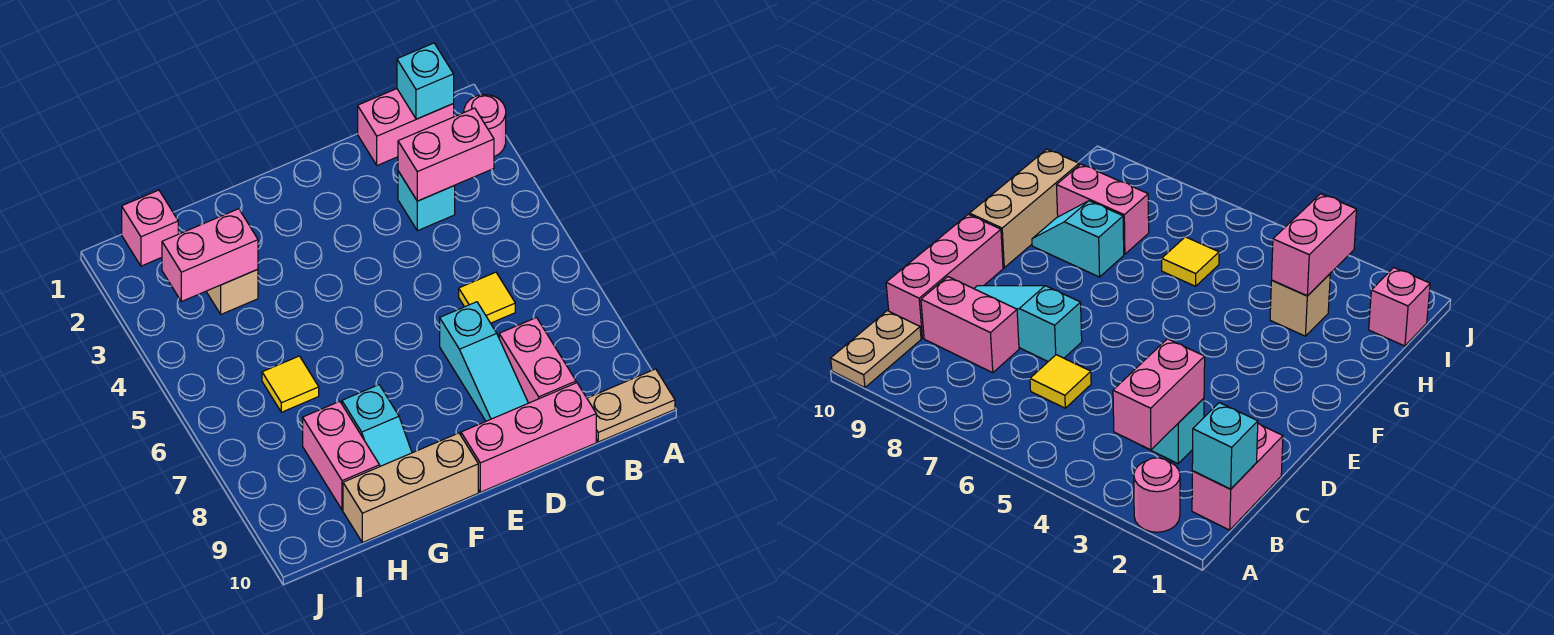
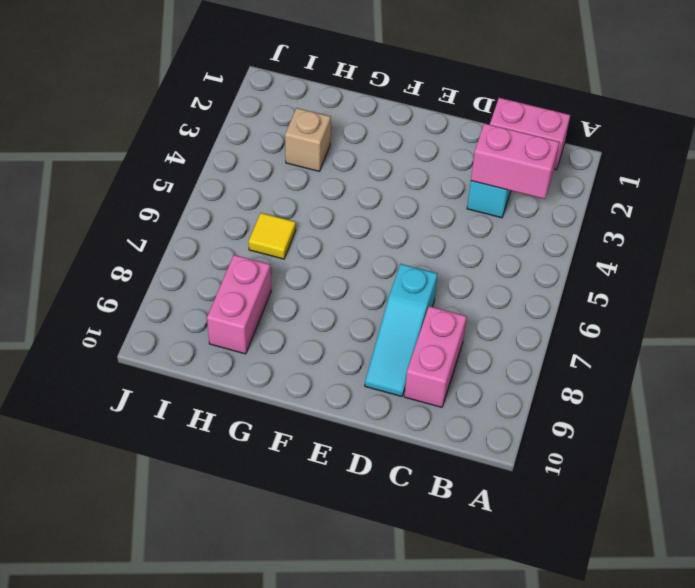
none -> pink round brick A2 level 1
none -> tan plate A10:B10 level 1
none -> yellow tile C6 level 1

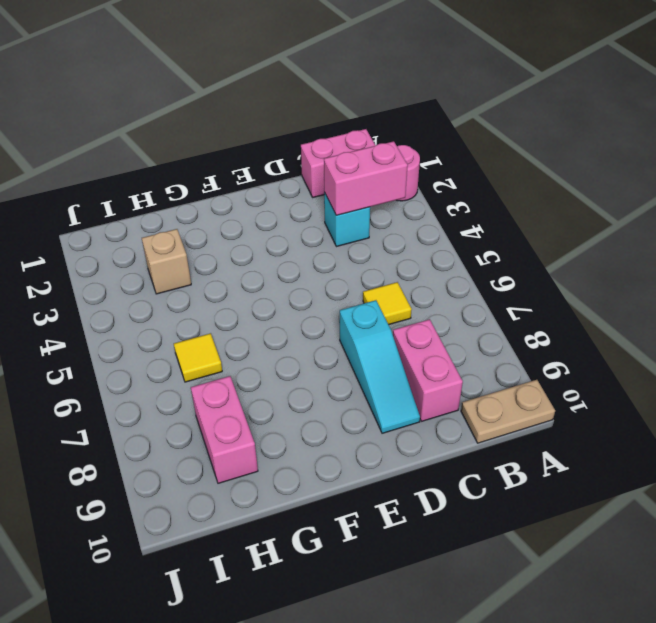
none -> pink brick C10:E10 level 1
none -> tan brick F10:H10 level 1
none -> cyan slope G8:G9 level 1 top 8

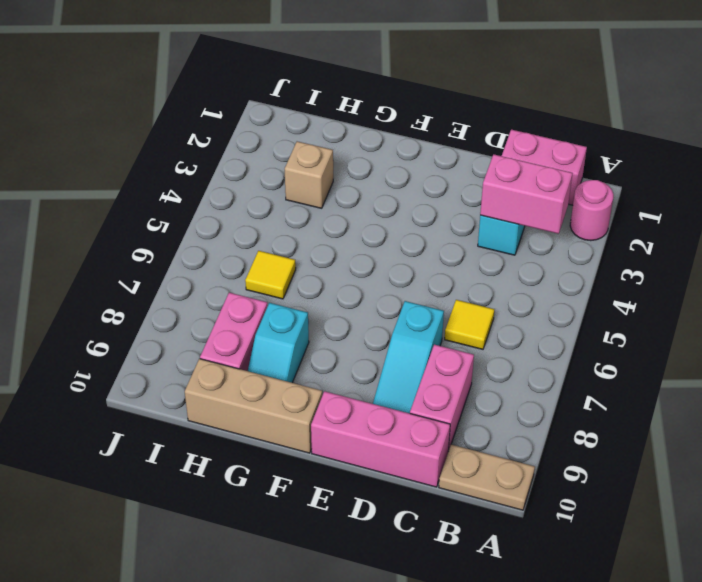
none -> pink brick I1 level 1
none -> cyan brick B1 level 2
none -> pink brick H3:I3 level 2

